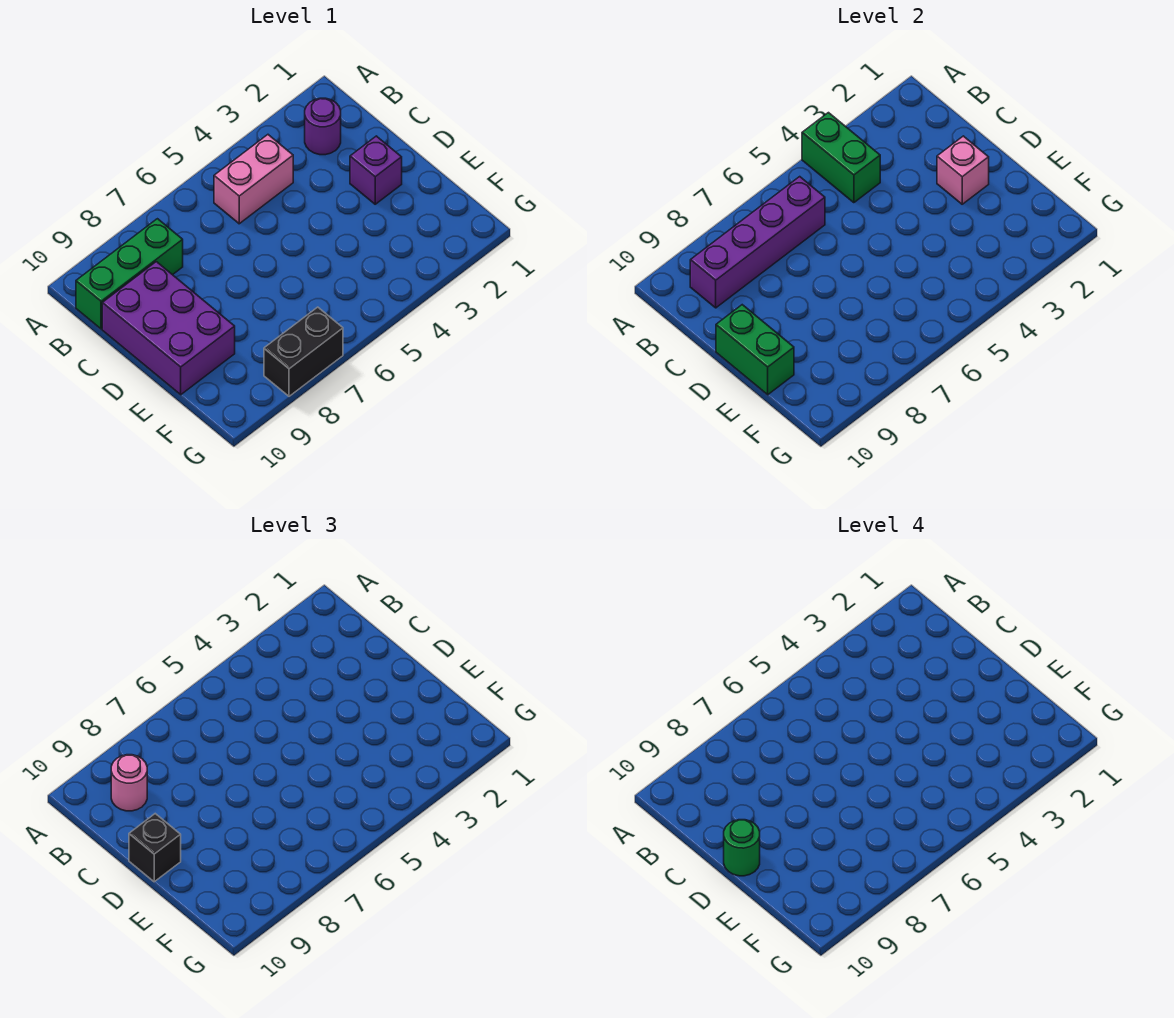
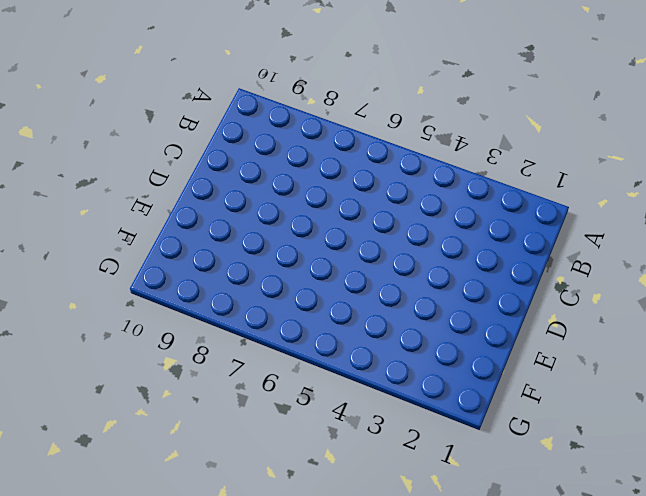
none -> purple round brick B2 level 1
none -> pink brick B4:B5 level 1
none -> green brick B8:B10 level 1

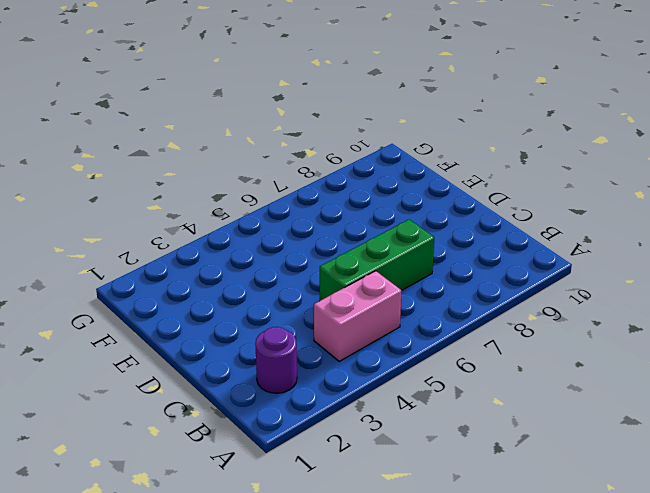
green brick C5:C7 level 1 -> green brick B8:B10 level 1
none -> purple brick C9:E10 level 1
none -> purple brick D2 level 1
none -> black brick G7:G8 level 1

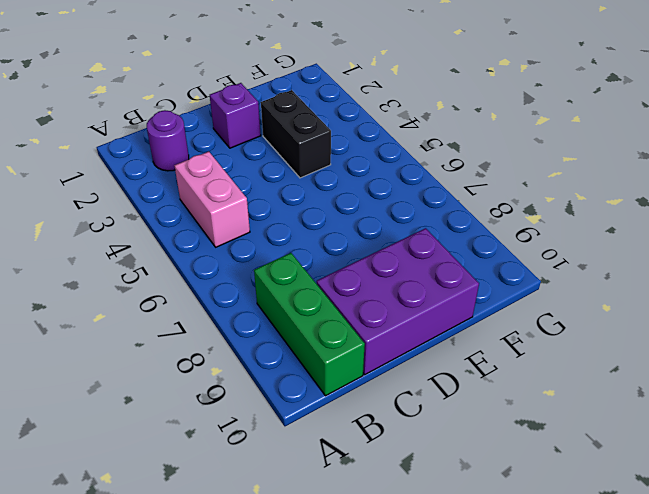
black brick E3:E4 level 1 -> black brick G7:G8 level 1
none -> green brick A4:B4 level 2
none -> purple brick B6:B9 level 2
none -> pink brick D2 level 2

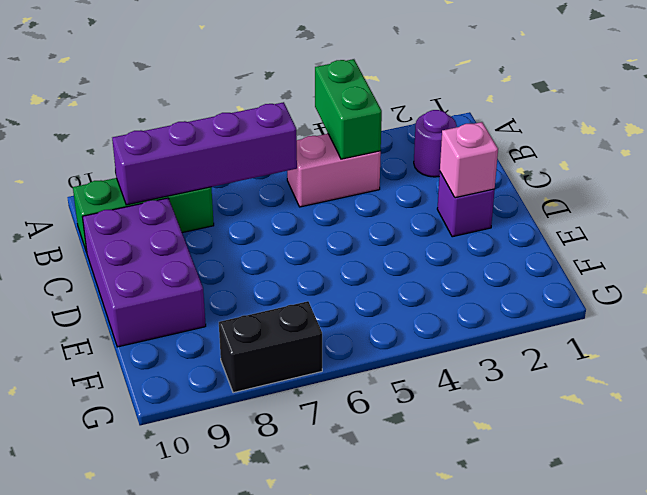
none -> green brick D10:E10 level 2
none -> pink round brick B9 level 3
none -> black brick D10 level 3

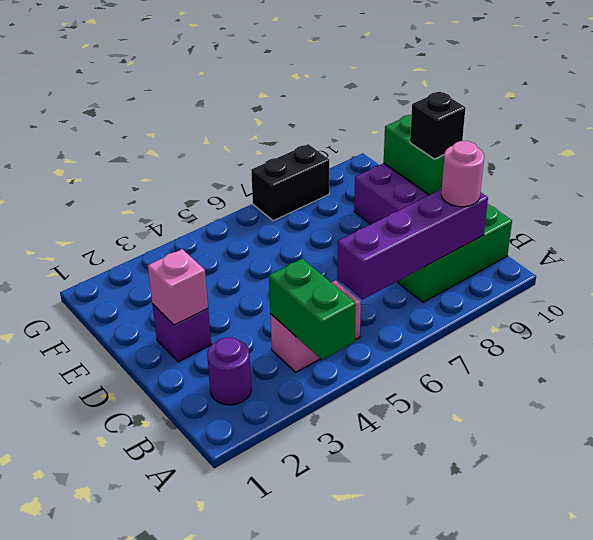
none -> green round brick D10 level 4

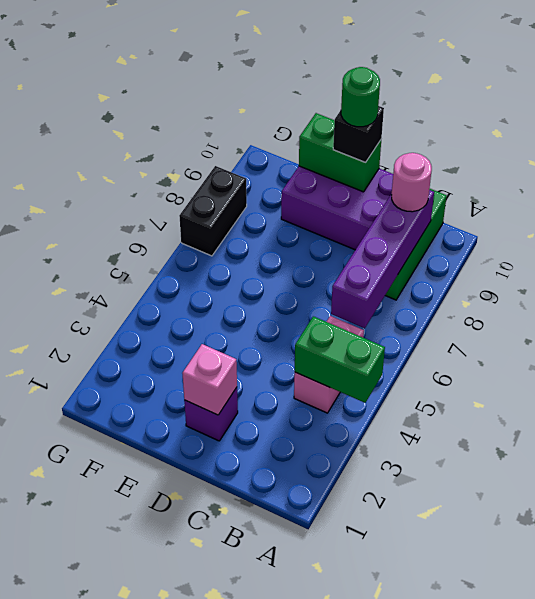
none -> purple round brick B2 level 1

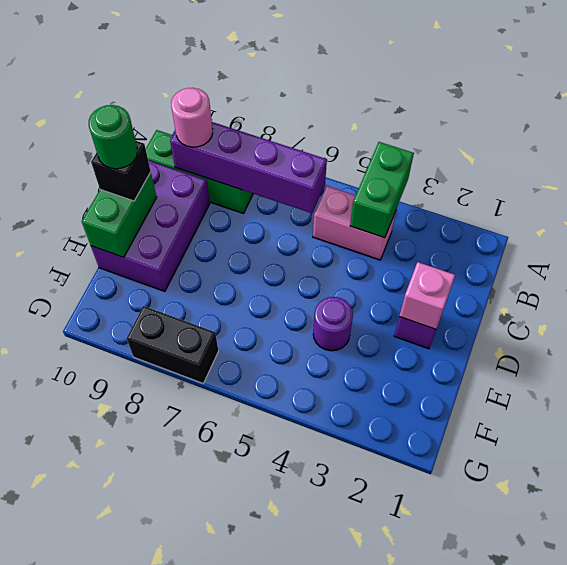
purple round brick E4 level 1 -> purple round brick B2 level 1

